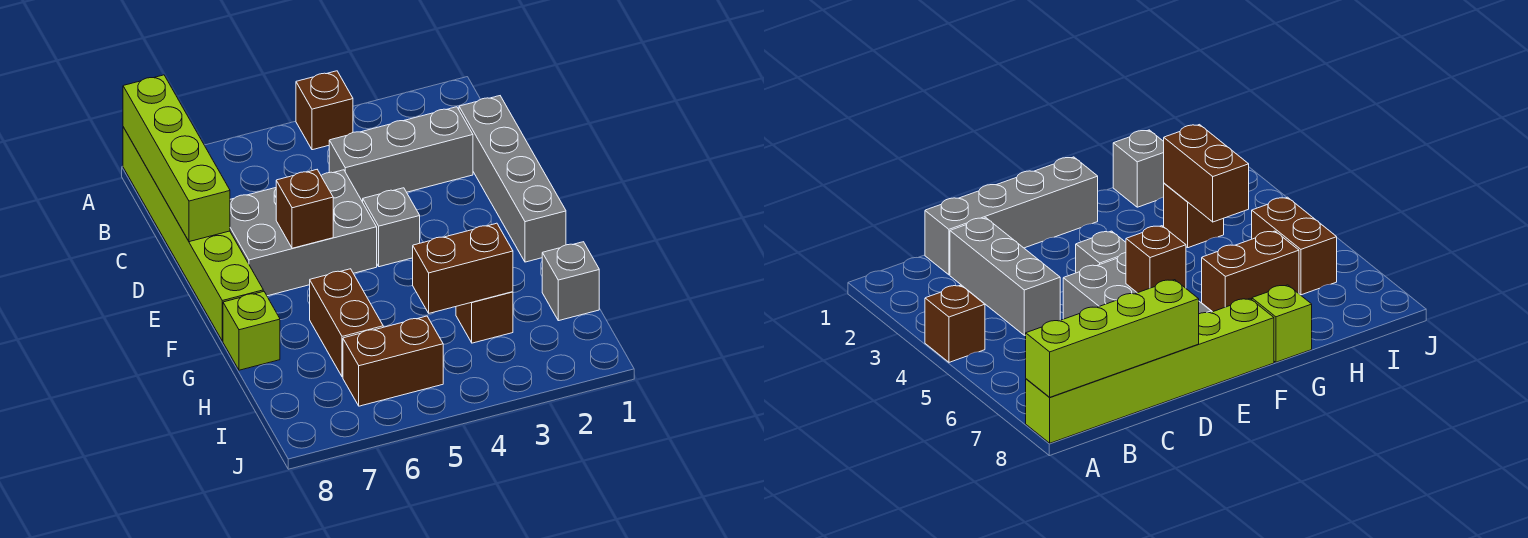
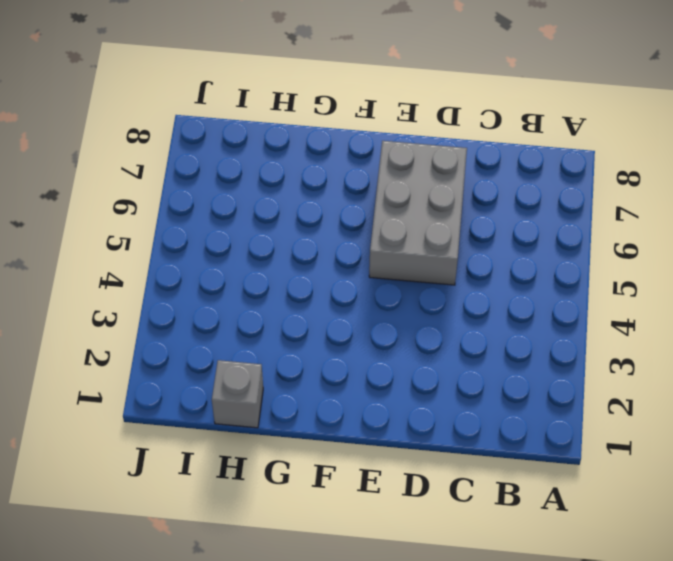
none -> brown brick A4 level 1
none -> lime brick A8:F8 level 1
none -> grey brick C1:F1 level 1

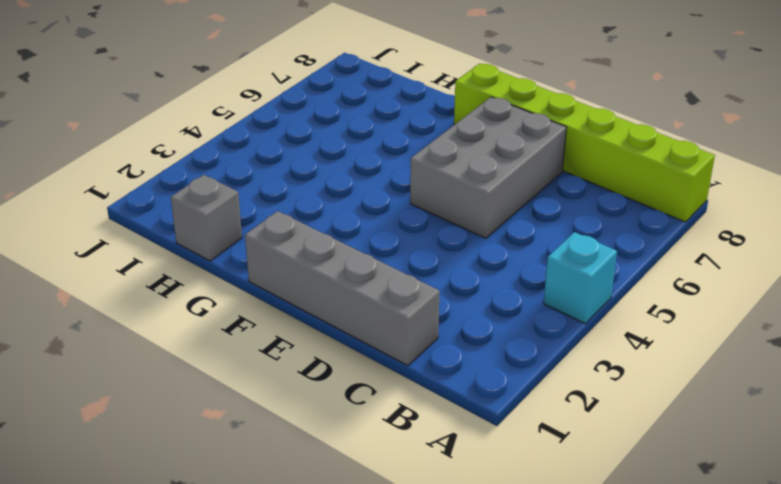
cyan brick A4 level 1 -> brown brick A4 level 1
none -> grey brick C2:C4 level 1
none -> grey brick E4 level 1
none -> brown brick G6:H6 level 1

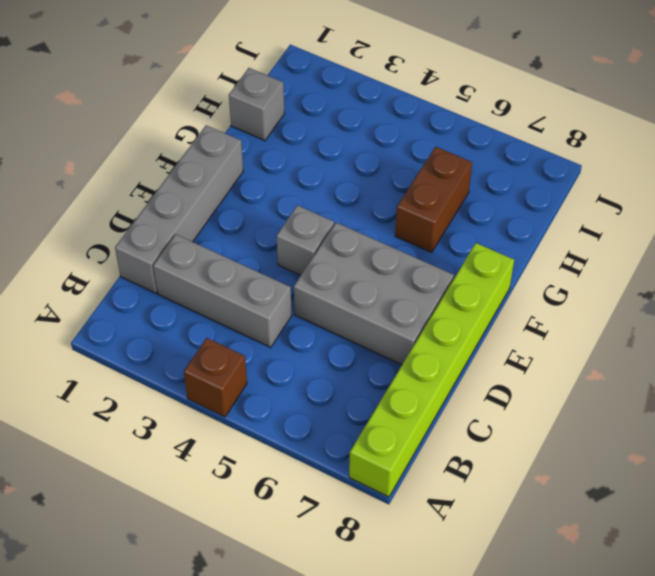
none -> lime brick G8 level 1
none -> brown brick H3 level 1
none -> brown brick I5:I6 level 1

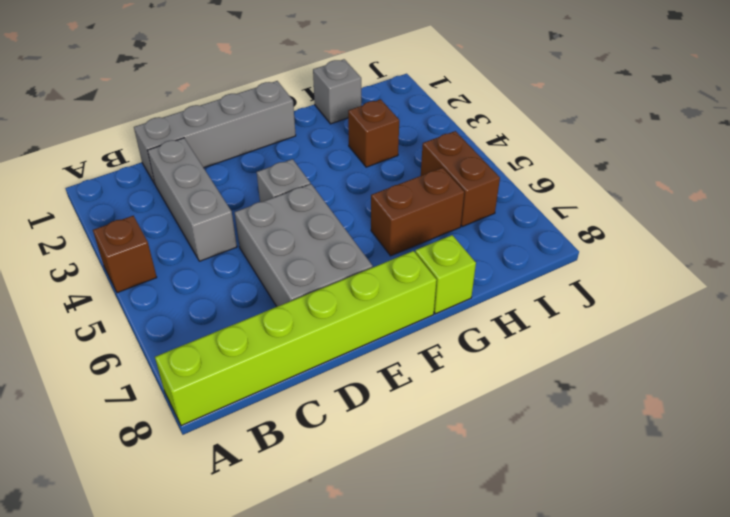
none -> lime brick A8:D8 level 2
none -> brown brick E6 level 2
none -> brown brick H3:H4 level 2

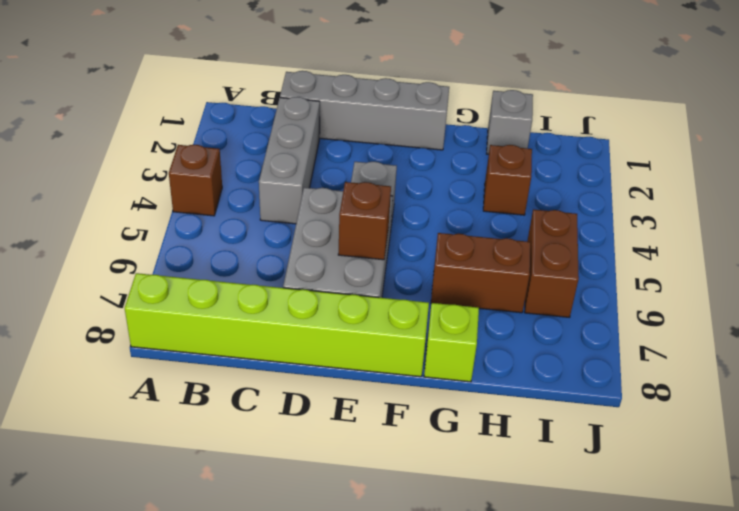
none -> lime brick A8:D8 level 2
none -> brown brick H3:H4 level 2

